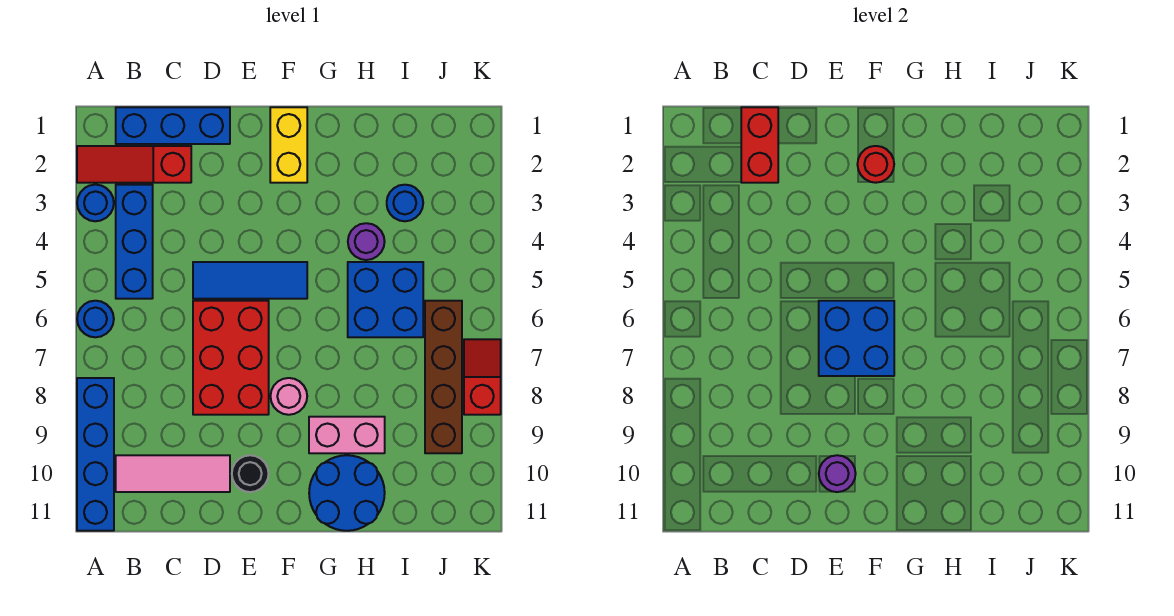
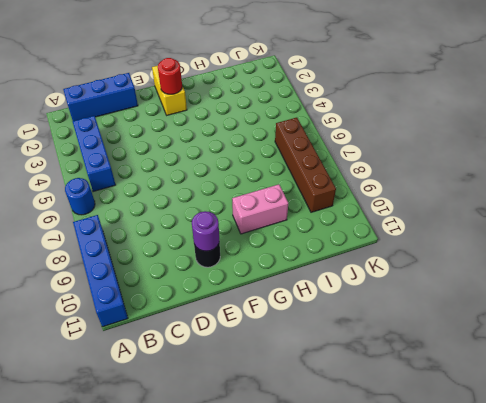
none -> red slope A2:C2 level 1 top C
none -> blue round brick A3 level 1
none -> pink tile B10:D10 level 1

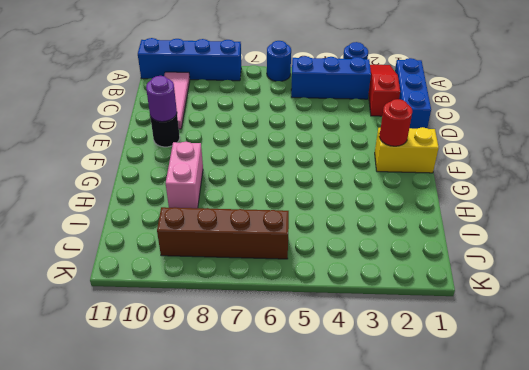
none -> blue tile D5:F5 level 1
none -> red brick D6:E8 level 1
none -> pink round brick F8 level 1

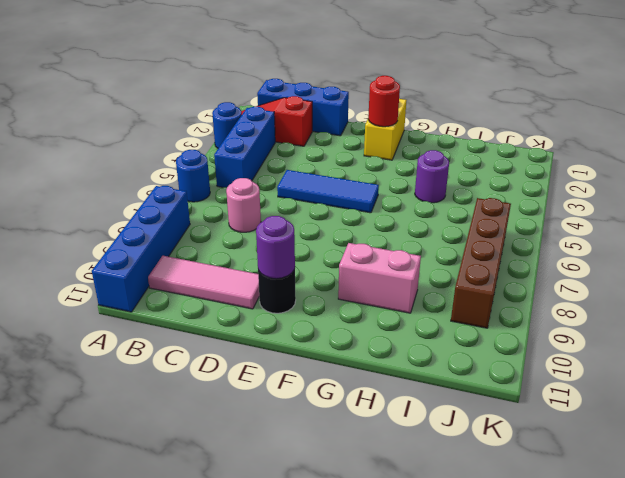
pink round brick C7 level 1 -> pink round brick F8 level 1
none -> red brick D6:E8 level 1
none -> blue round brick G10:H11 level 1
none -> blue brick H5:I6 level 1

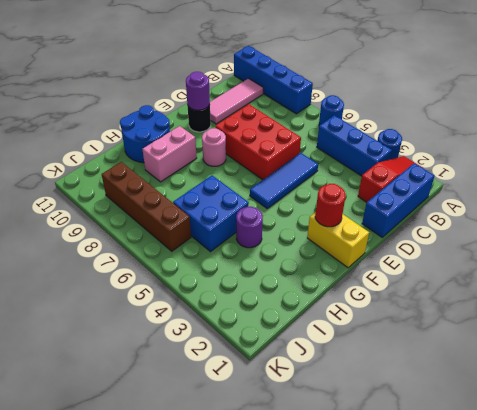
none -> blue round brick I3 level 1
none -> red slope K7:K8 level 1 top 8
none -> red brick C1:C2 level 2

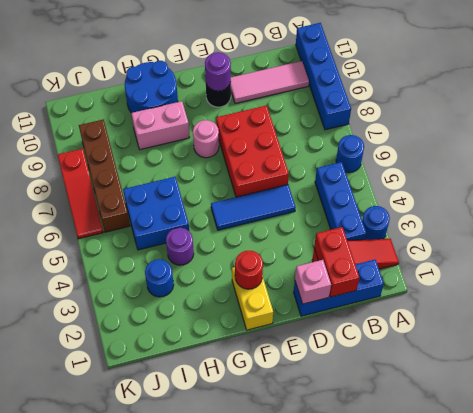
pink brick D1 level 2 -> none
red slope K6:K8 level 1 top 8 -> red slope K7:K8 level 1 top 8
none -> blue brick E6:F7 level 2

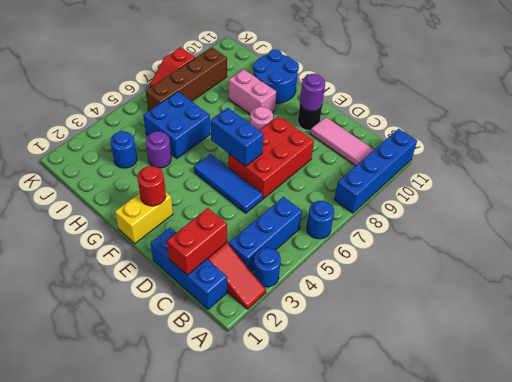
blue brick E6:F6 level 2 -> blue brick E6:F7 level 2

